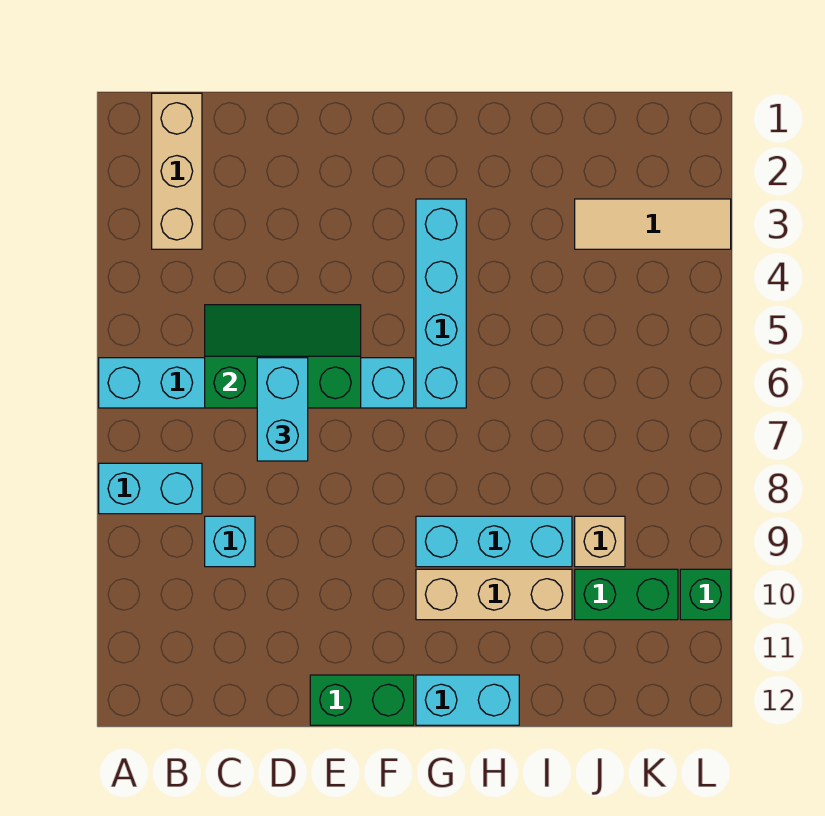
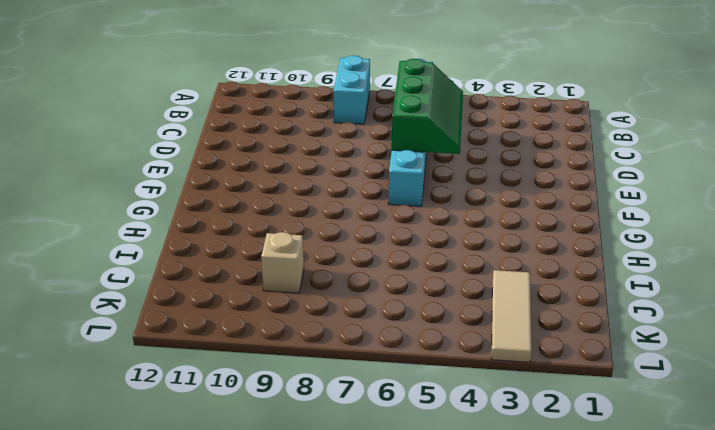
none -> tan brick B1:B3 level 1
none -> cyan brick C9 level 1
none -> green brick E12:F12 level 1

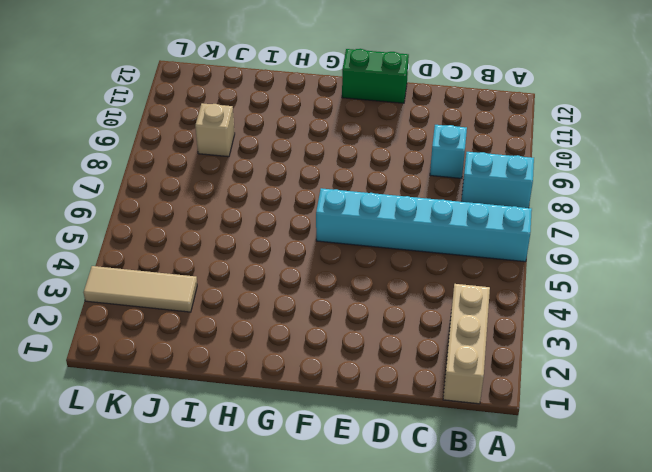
none -> cyan brick G3:G6 level 1
none -> cyan brick G9:I9 level 1
none -> tan brick G10:I10 level 1

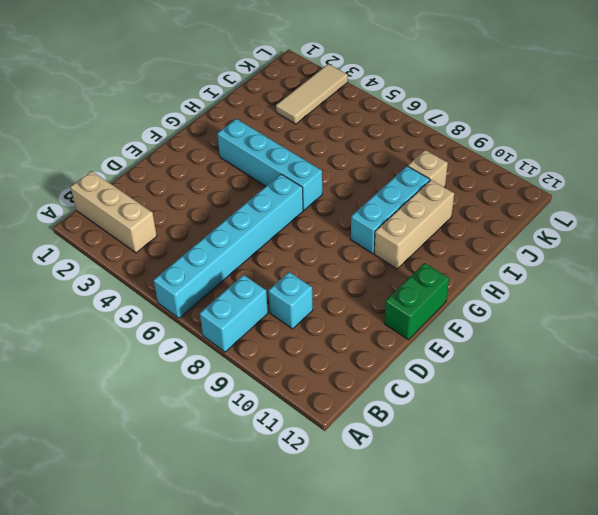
none -> cyan brick G12:H12 level 1
none -> green brick J10:K10 level 1
none -> green brick L10 level 1

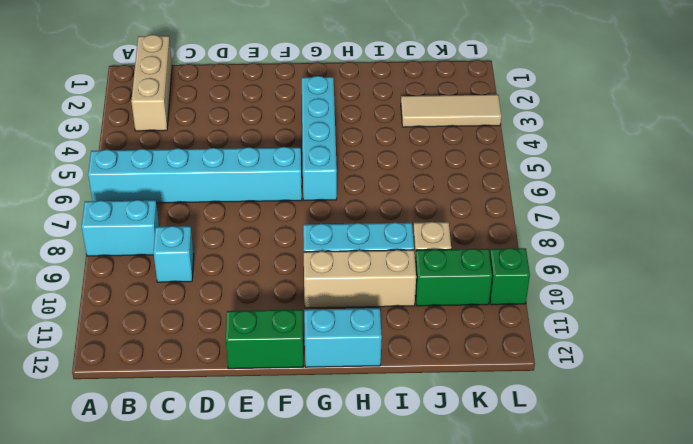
none -> green slope C5:E6 level 2 top 6
none -> cyan brick D6:D7 level 3

